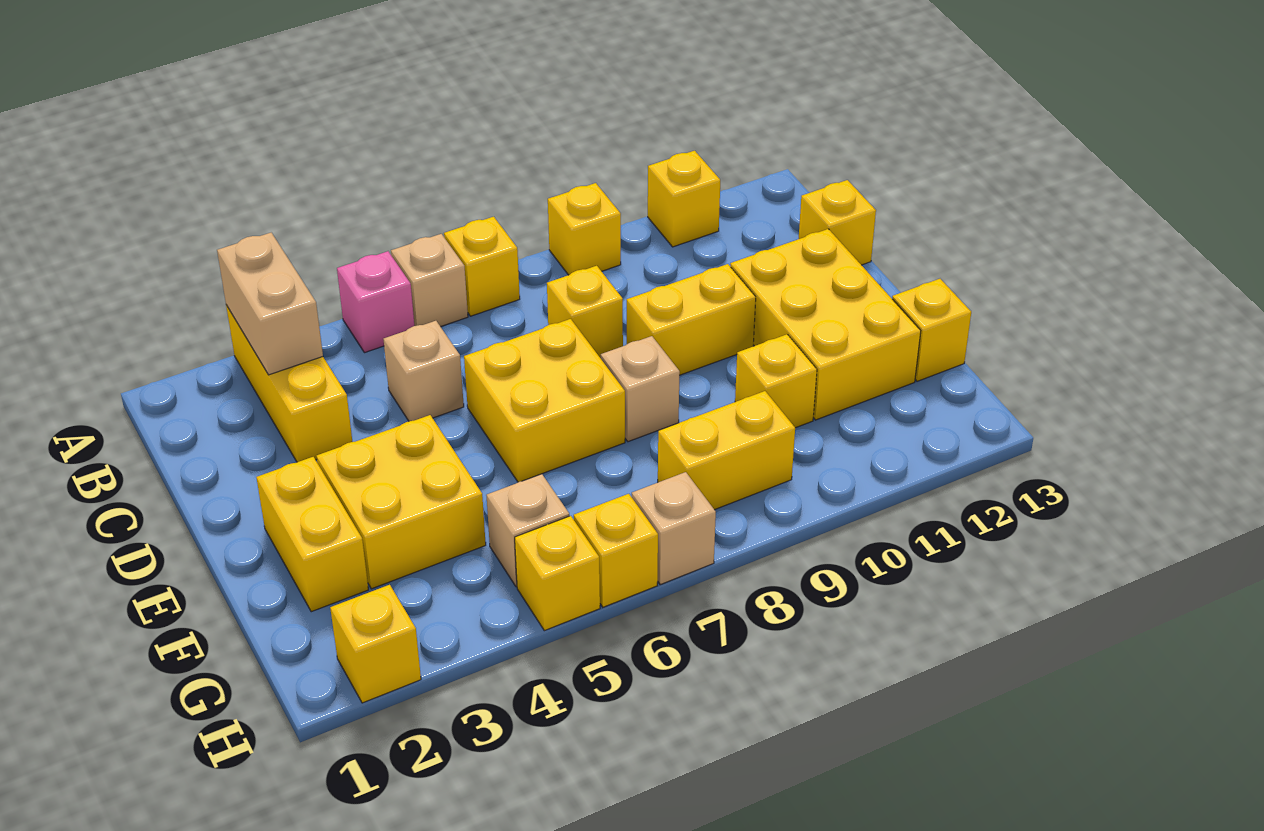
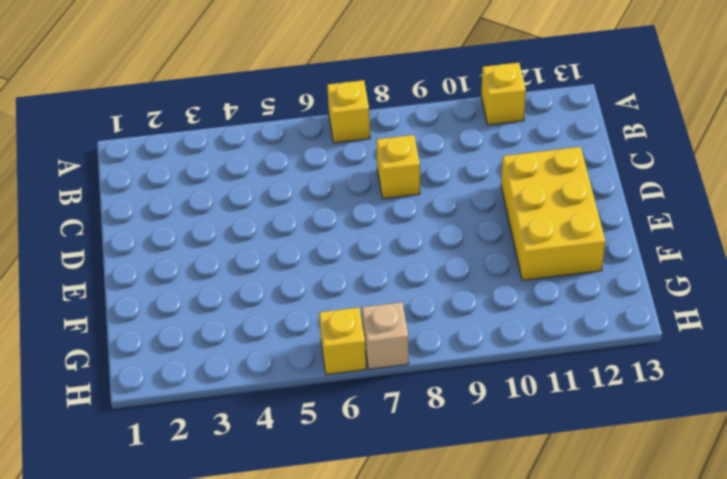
none -> yellow brick A3:C3 level 1
none -> pink brick A5 level 1
none -> tan brick A6 level 1

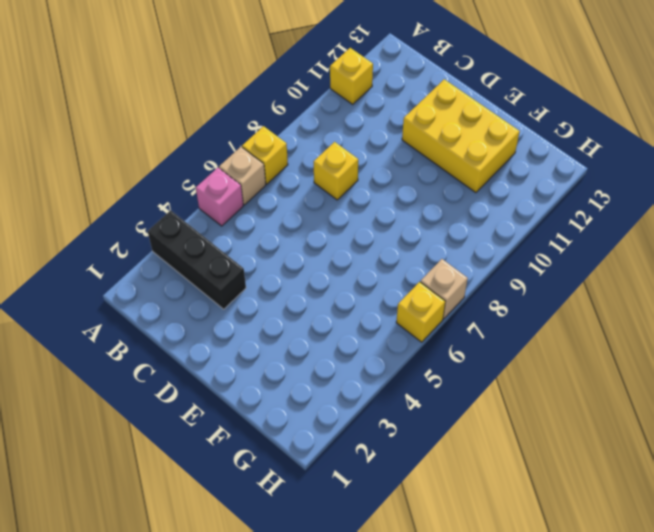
black brick A3:C3 level 1 -> yellow brick A3:C3 level 1
none -> yellow brick A9 level 1
none -> tan brick C5 level 1
none -> yellow brick C13 level 1

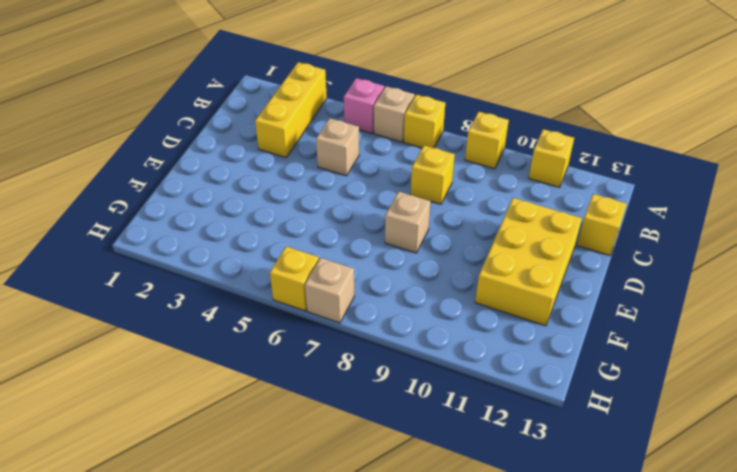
none -> yellow brick D6:E7 level 1
none -> yellow brick D9:D10 level 1
none -> yellow brick E2:F2 level 1

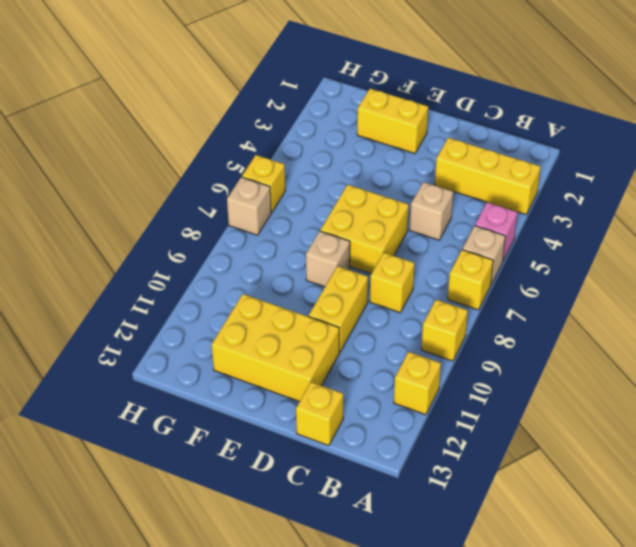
none -> yellow brick E3:F4 level 1
none -> yellow brick F10 level 1
none -> yellow brick F13 level 1

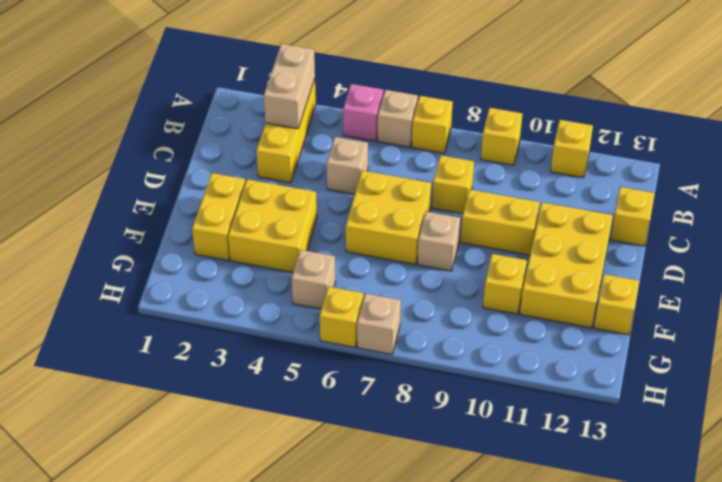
none -> yellow brick G8:G9 level 1
none -> yellow brick H2 level 1
none -> yellow brick H5 level 1

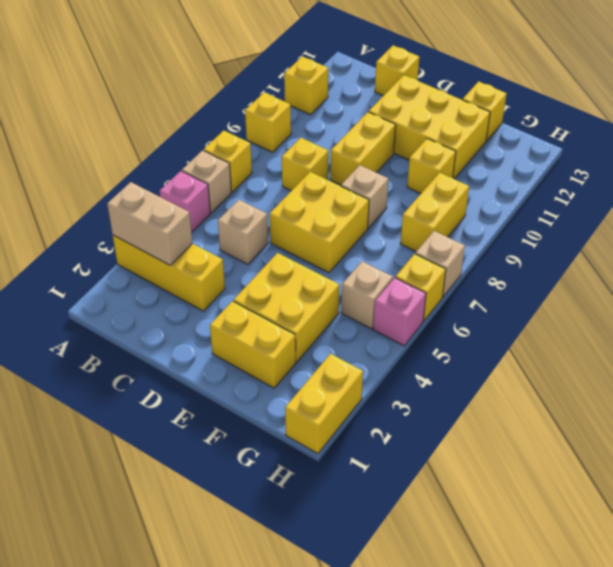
yellow brick H1:H2 level 1 -> yellow brick H2 level 1
pink brick H5 level 1 -> yellow brick H5 level 1

